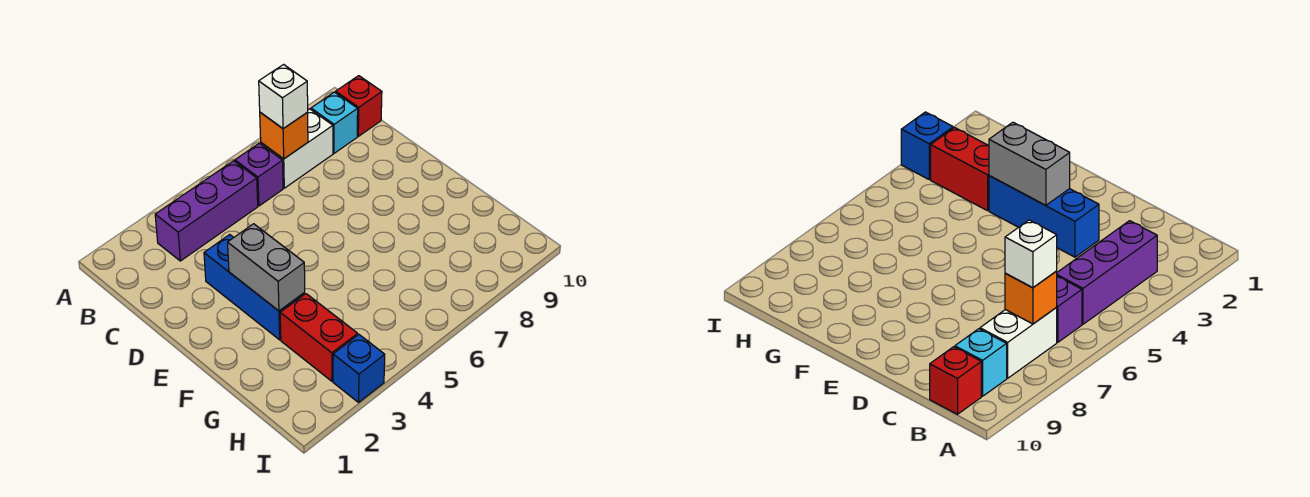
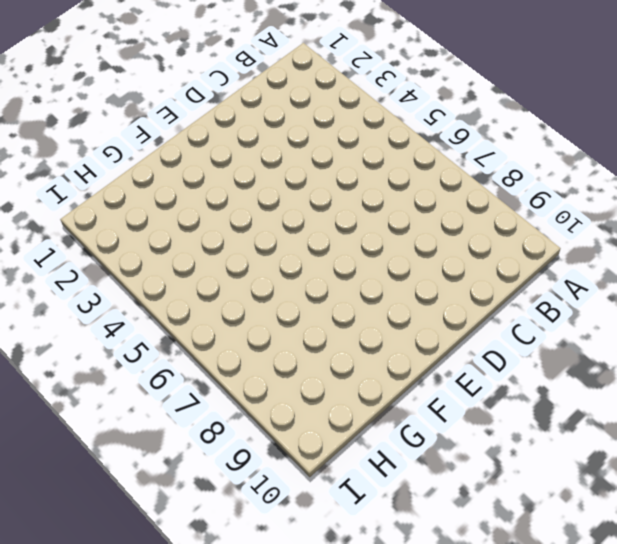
none -> purple brick B3:B5 level 1
none -> purple brick B6 level 1

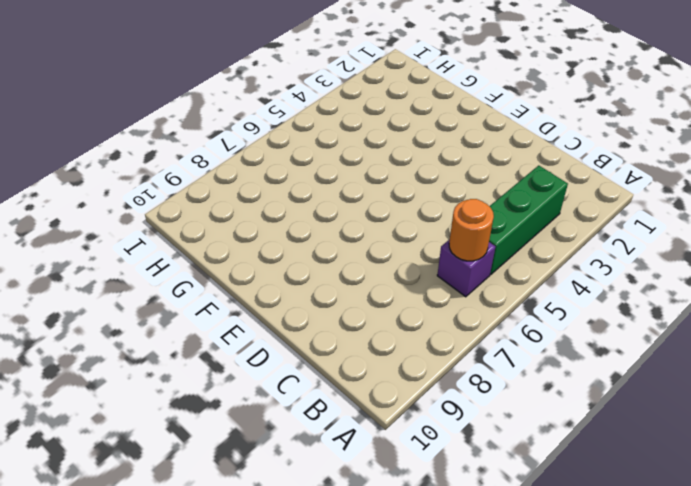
green brick B3:B5 level 1 -> purple brick B3:B5 level 1
orange round brick B6 level 2 -> none
none -> white brick B7:B8 level 1
none -> cyan brick B9 level 1

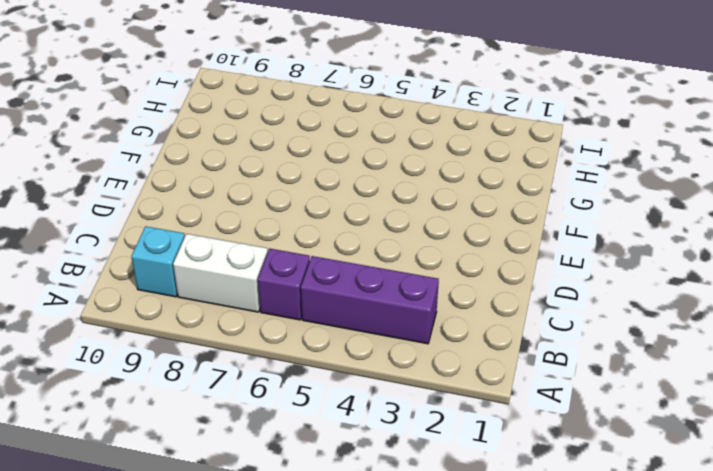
none -> red brick B10 level 1
none -> blue brick D3:F3 level 1

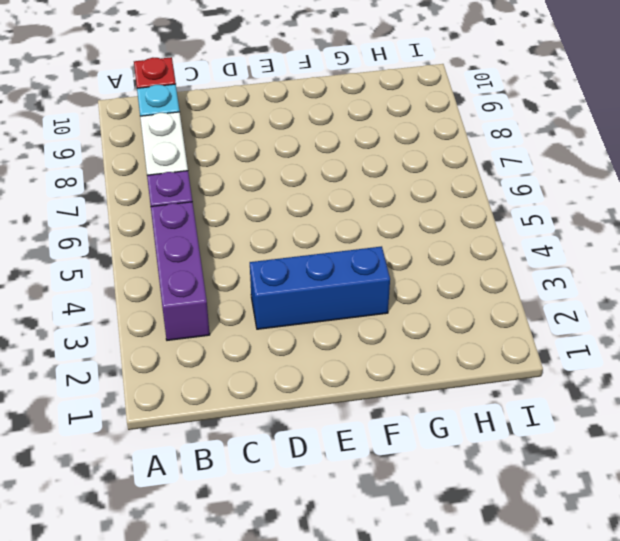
none -> red brick G3:H3 level 1
none -> blue brick I3 level 1

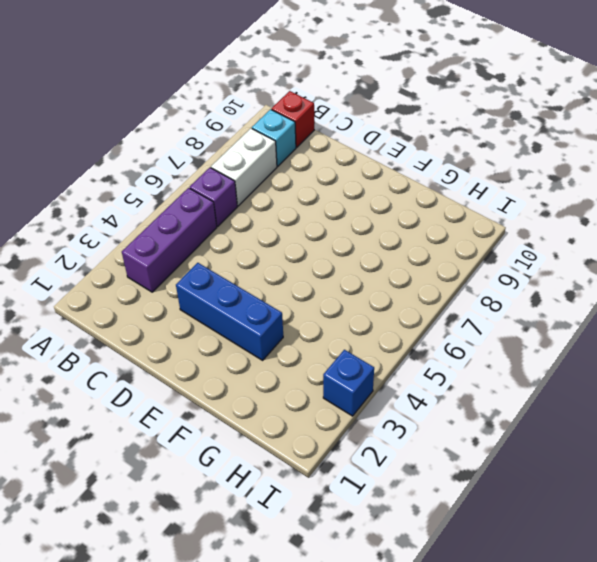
none -> red brick G3:H3 level 1
none -> orange brick B7 level 2

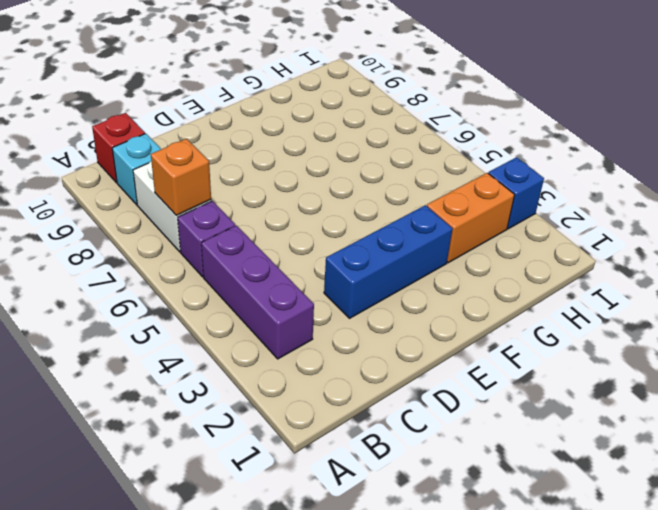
orange brick G3:H3 level 1 -> red brick G3:H3 level 1
none -> grey brick E3:F3 level 2
none -> white brick B7 level 3

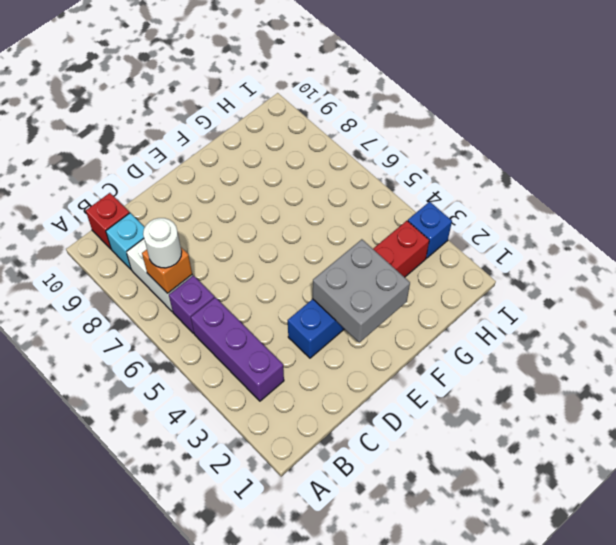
white round brick B7 level 3 -> white brick B7 level 3
grey brick E2:F3 level 2 -> grey brick E3:F3 level 2

